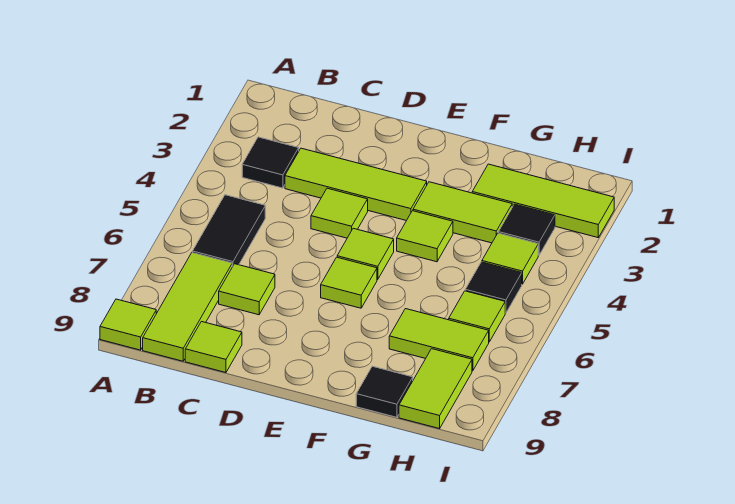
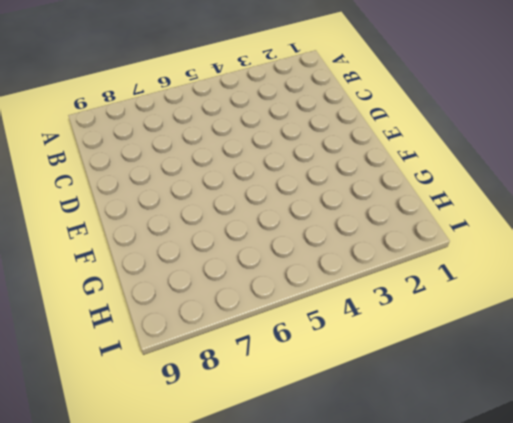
none -> lime tile A9 level 1
none -> black tile B3 level 1
none -> black tile B5:B6 level 1

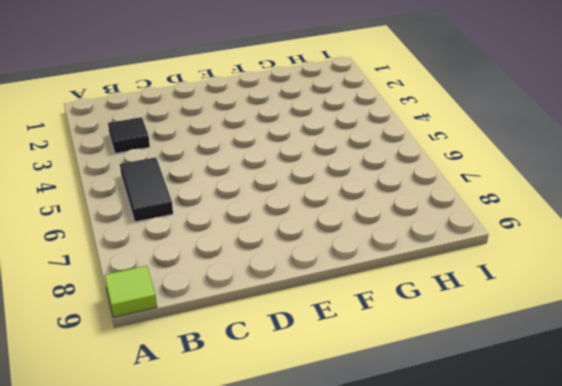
none -> lime tile B7:B9 level 1
none -> lime tile C3:E3 level 1
none -> lime tile C7 level 1

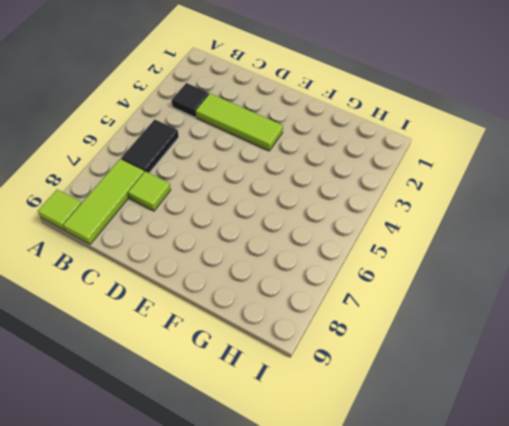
none -> lime tile C9 level 1
none -> lime tile D4 level 1
none -> lime tile E5 level 1

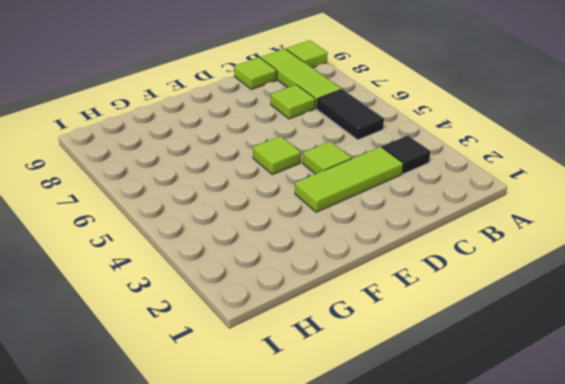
none -> lime tile E6 level 1
none -> lime tile F3:G3 level 1
none -> lime tile F4 level 1

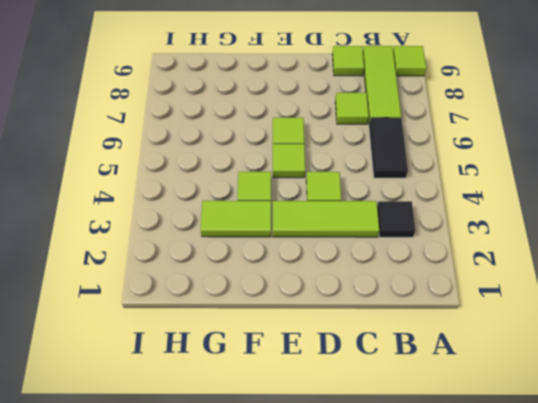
none -> lime tile G2:I2 level 1
none -> lime tile G7:H7 level 1
none -> black tile G9 level 1

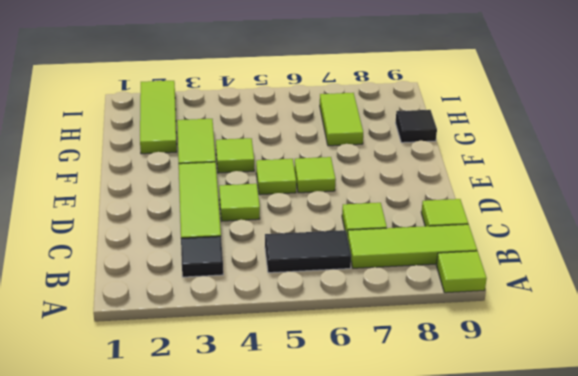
none -> black tile H3 level 1
none -> lime tile H4 level 1
none -> black tile H5 level 1

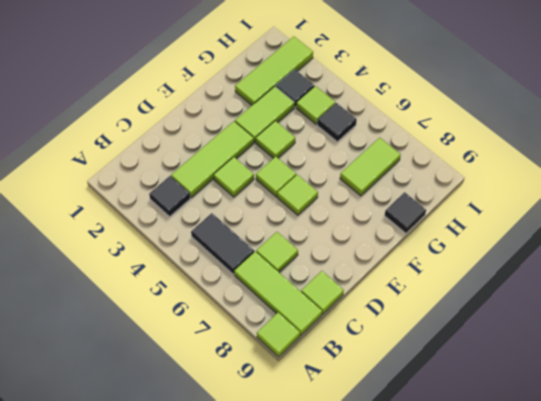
none -> lime tile H6 level 1
none -> lime tile H8:H9 level 1

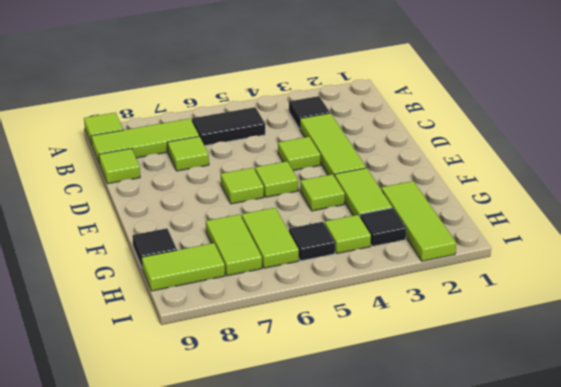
lime tile G6:H6 level 1 -> lime tile H6 level 1

